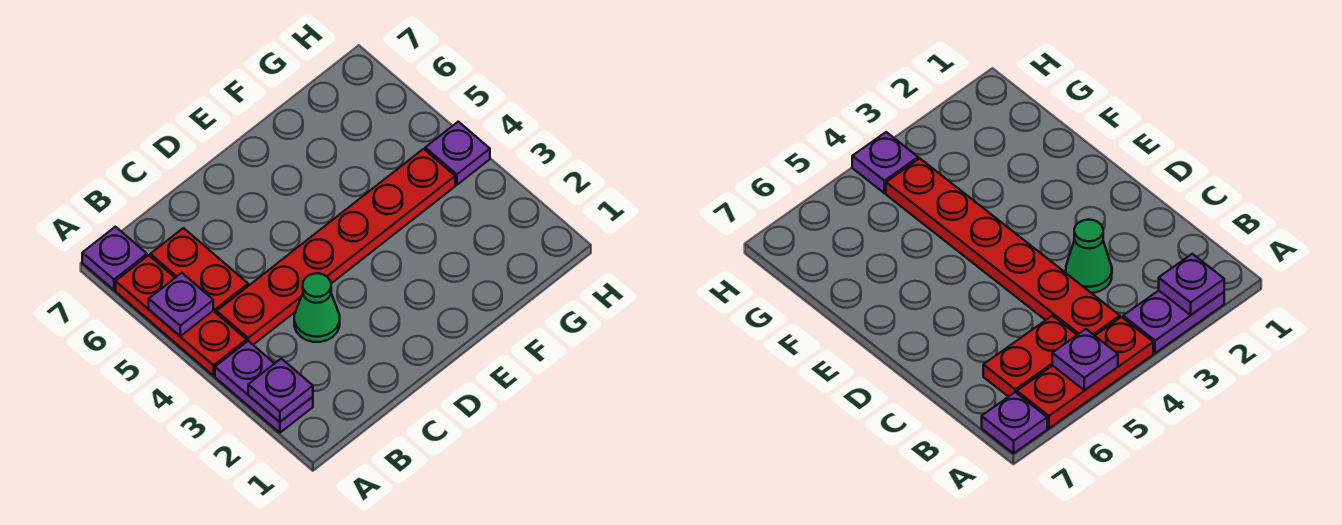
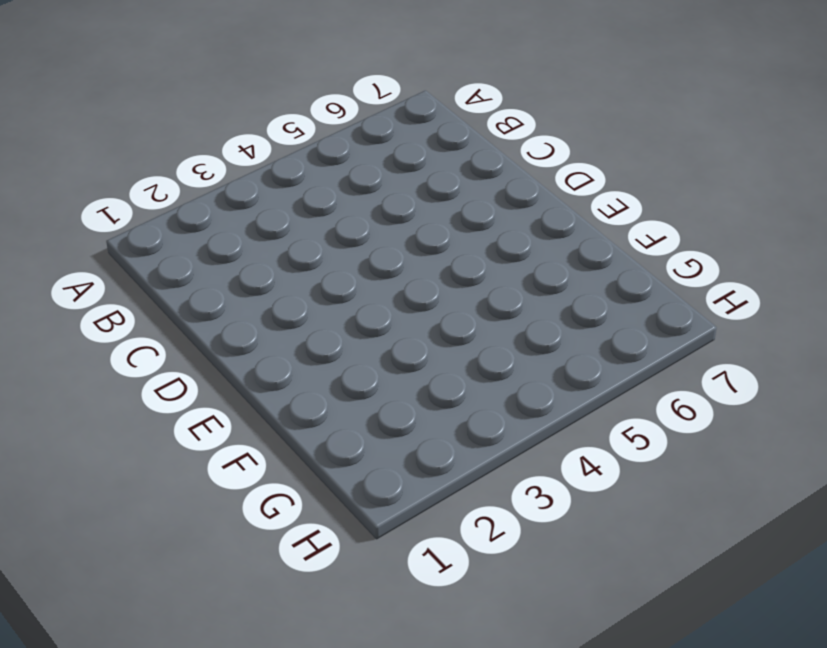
none -> purple plate A2:A3 level 1
none -> red plate A4:A6 level 1

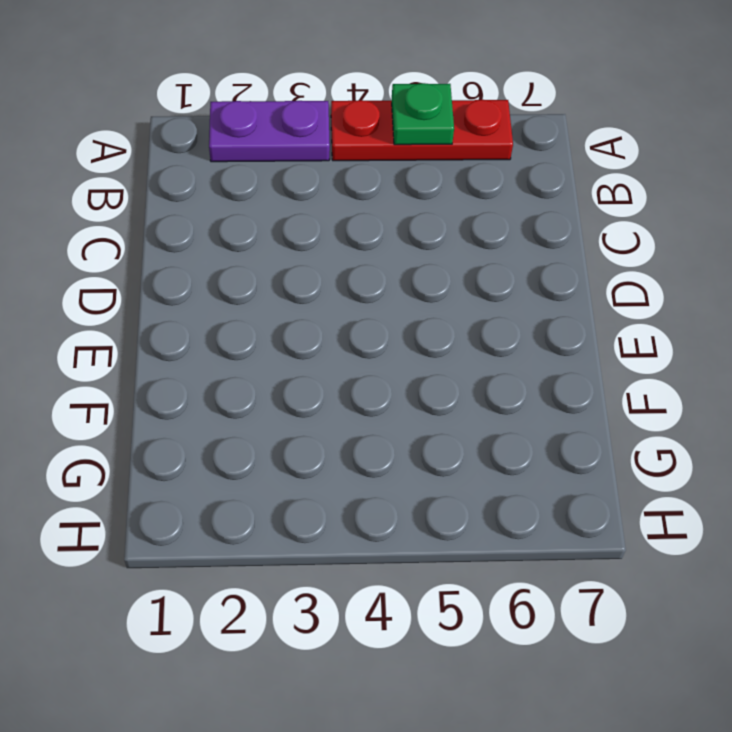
green plate A5 level 2 -> purple plate A5 level 2
none -> purple plate A7 level 1
none -> red plate B4:G4 level 1

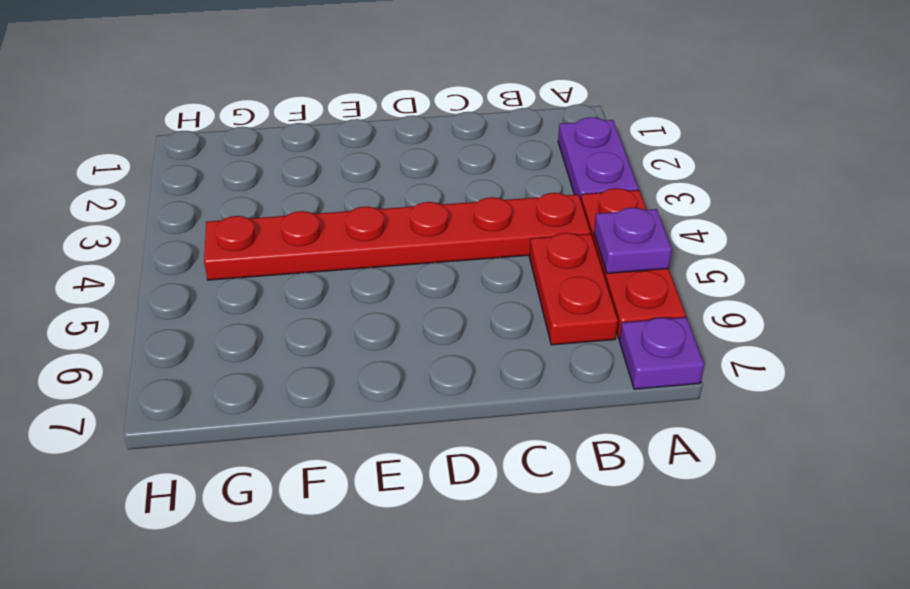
none -> green cone C3 level 1
none -> purple plate H4 level 1

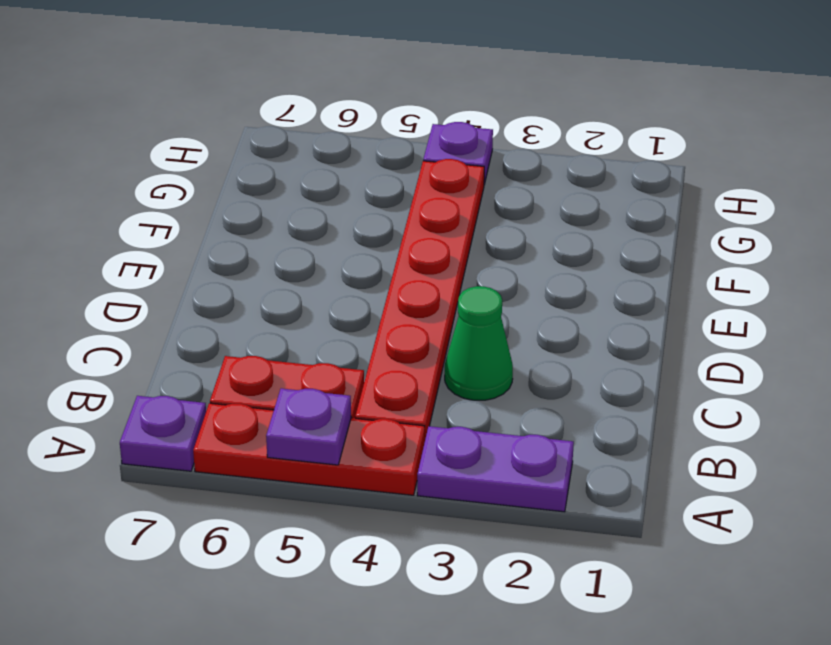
none -> purple plate A2 level 2

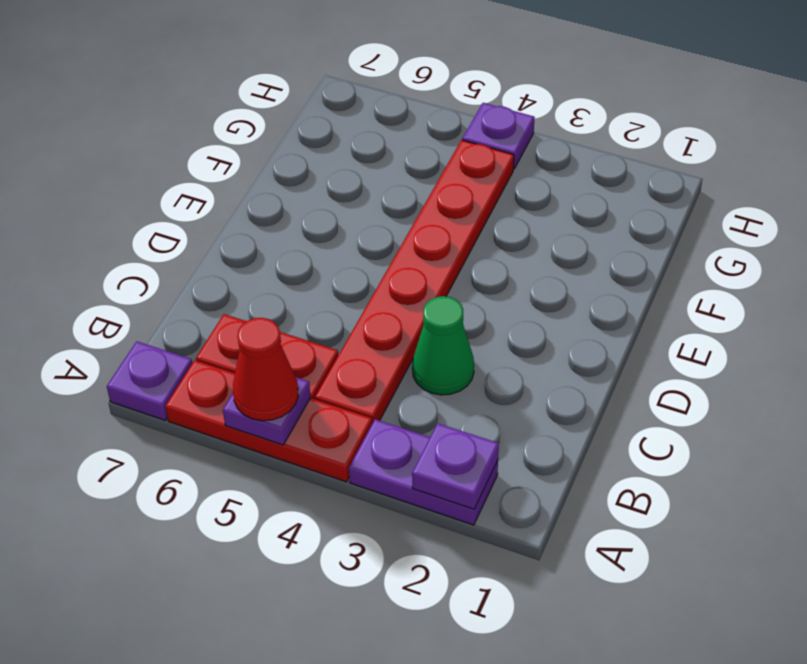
red cone A5 level 3 -> none

